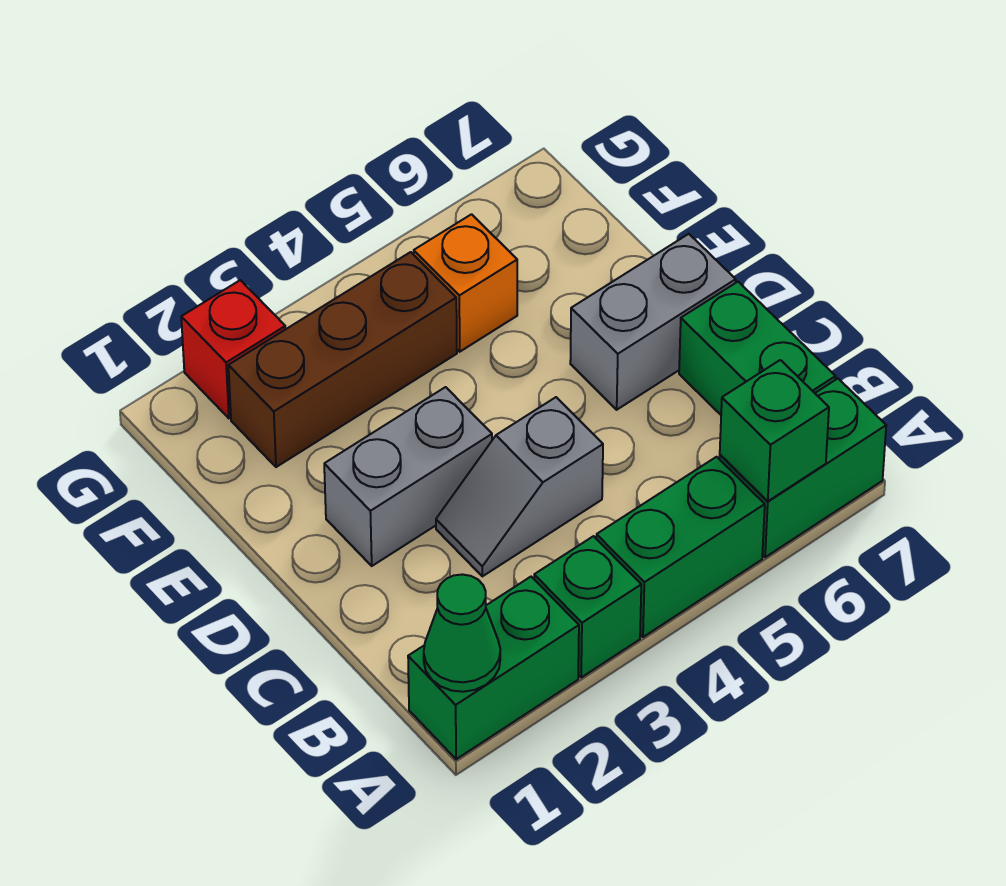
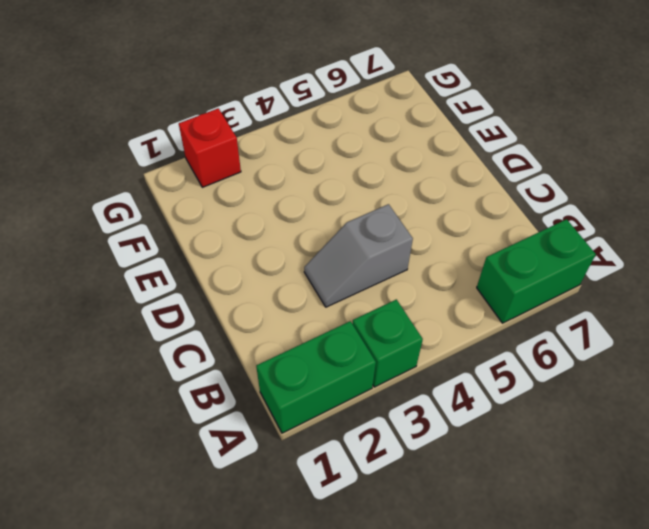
none -> green brick A4:A5 level 1
none -> green brick B7:C7 level 1
none -> grey brick D2:D3 level 1

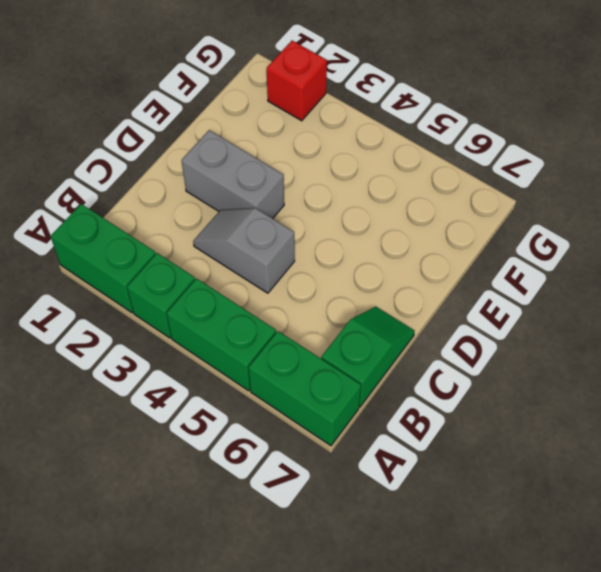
green slope B7:C7 level 1 top B -> green brick B7:C7 level 1
none -> grey brick D6:D7 level 1
none -> brown brick F2:F4 level 1
none -> orange brick F5 level 1

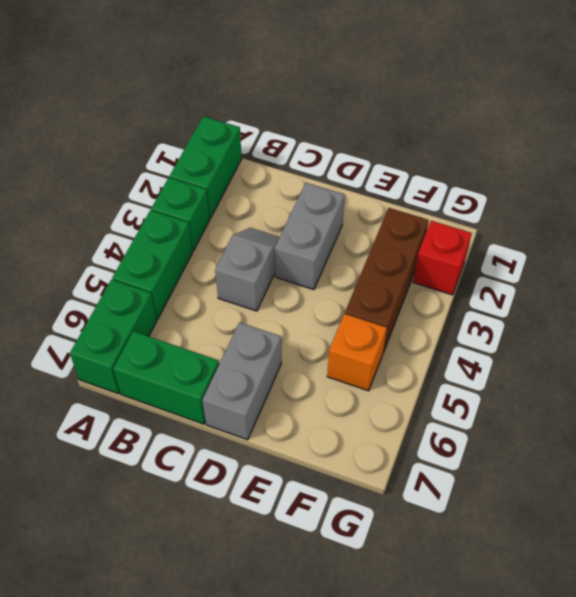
none -> green cone A1 level 2
none -> green brick A6 level 2

